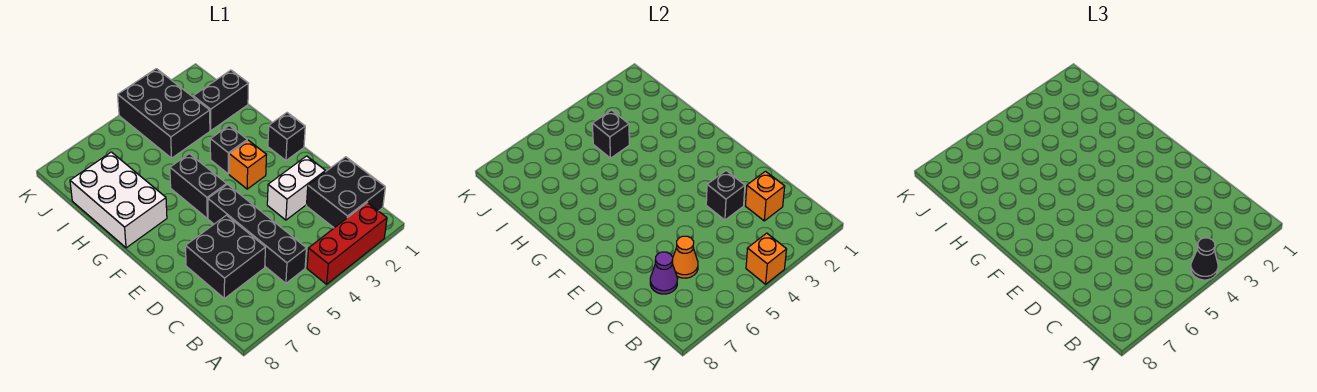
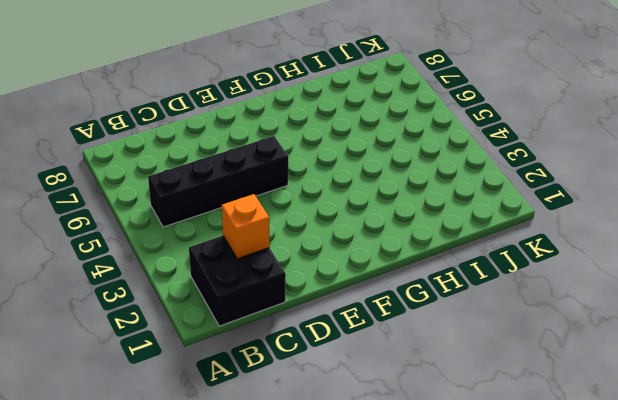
none -> red brick A2:A4 level 1
none -> black brick C6:D7 level 1
none -> white brick D2:D3 level 1

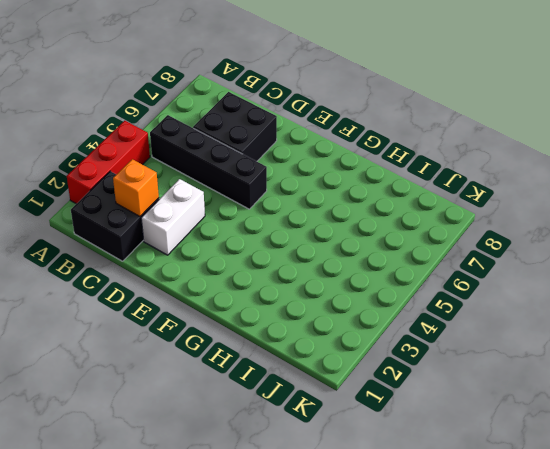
none -> black brick F1 level 1
none -> orange brick F3 level 1
none -> black brick F5:G5 level 1

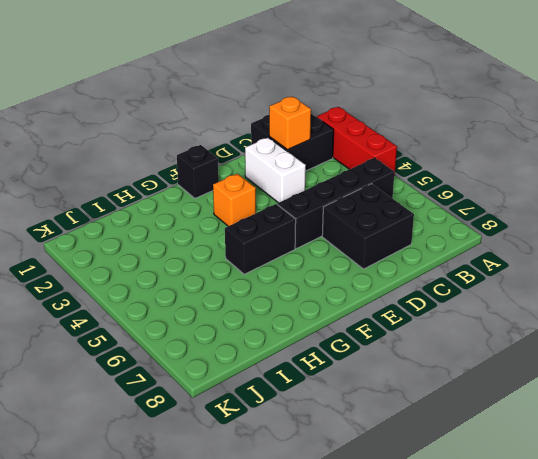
none -> black brick G3 level 1
none -> white brick G7:I8 level 1
none -> black brick I1:I2 level 1

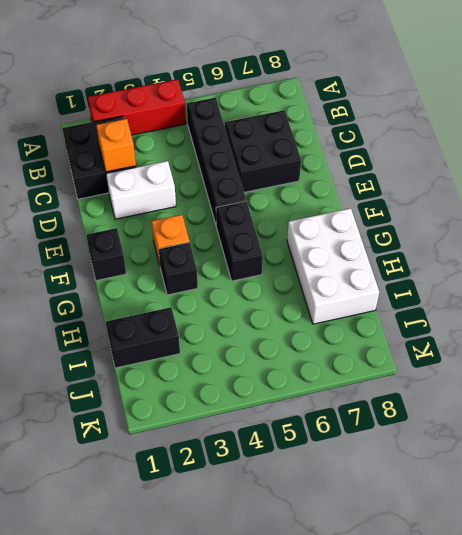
none -> black brick I3:K4 level 1
none -> orange brick A4 level 2
none -> orange cone C6 level 2

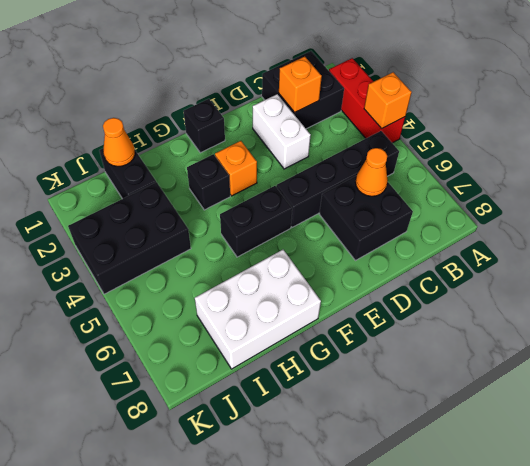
orange cone I1 level 2 -> none
none -> purple cone C7 level 2
none -> black brick D3 level 2
none -> black brick I4 level 2

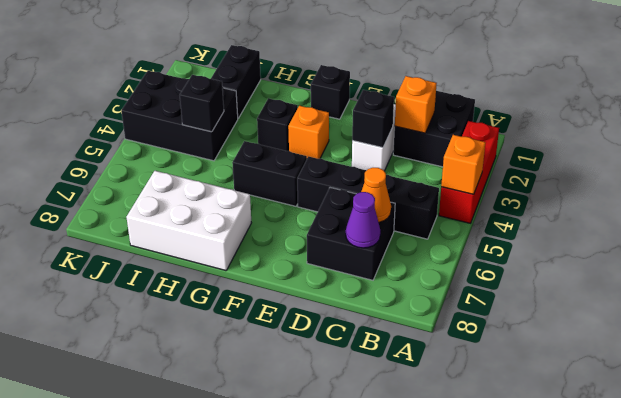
none -> black cone A4 level 3

